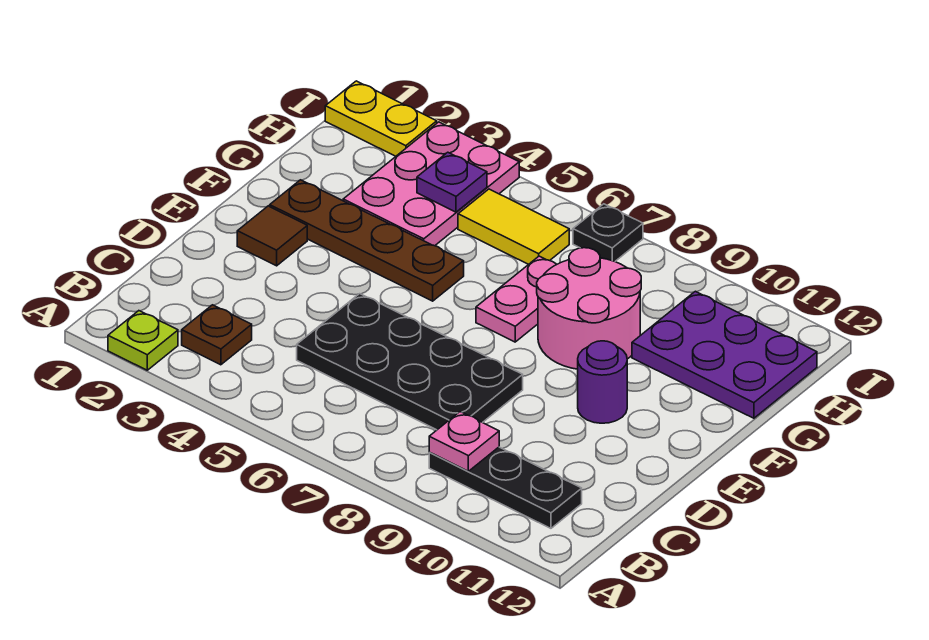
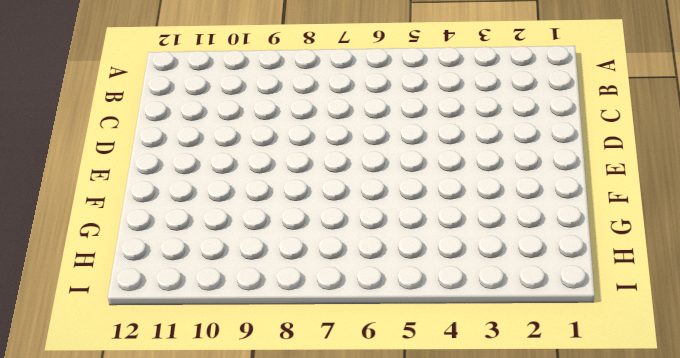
none -> lime plate A2 level 1
none -> brown plate B3 level 1
none -> black plate B9:B11 level 1

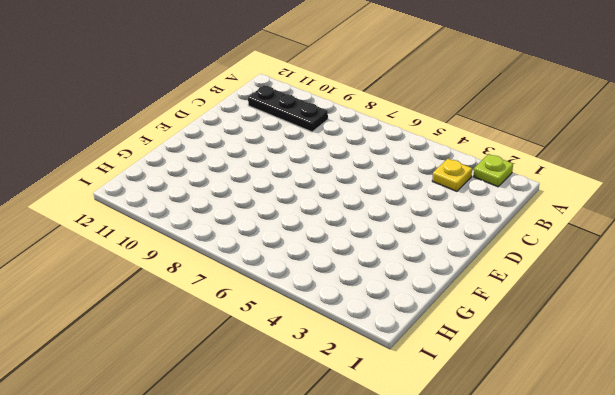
yellow plate B3 level 1 -> brown plate B3 level 1
none -> black plate C5:D8 level 1
none -> brown tile E2 level 1
none -> purple round brick E10 level 1

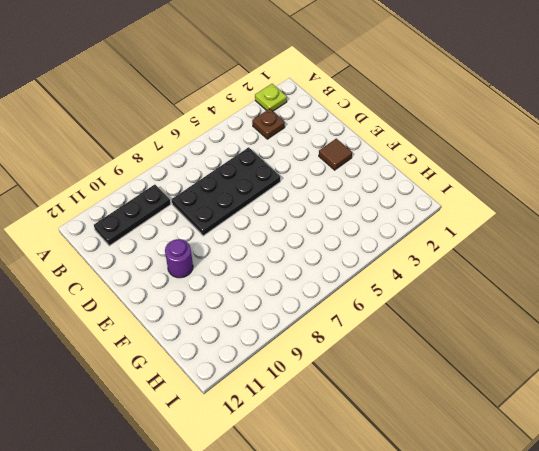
none -> brown plate F2:F5 level 1
none -> pink plate F7:G7 level 1
none -> pink round brick F8:G9 level 1

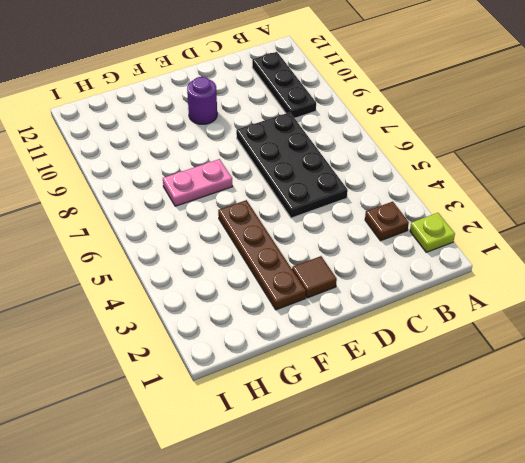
none -> pink round brick F8:G9 level 1
none -> pink plate G3:I4 level 1
none -> purple plate G10:H12 level 1

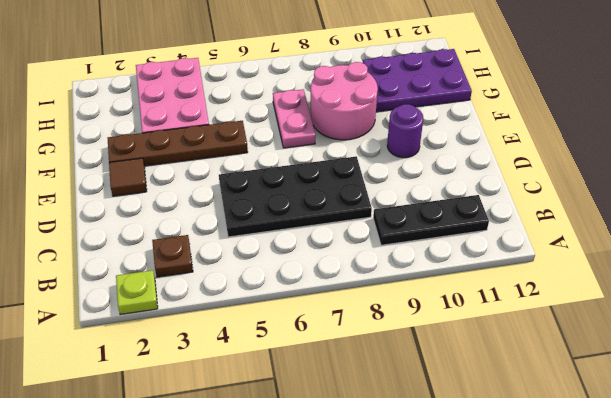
none -> yellow tile H5:H6 level 1
none -> yellow plate I1:I2 level 1
none -> black plate I7 level 1

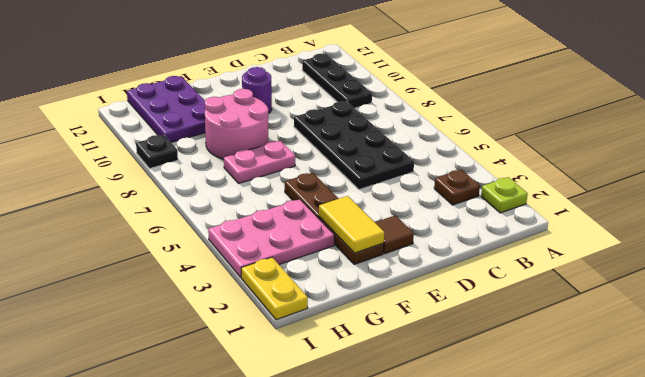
yellow tile F2:F3 level 2 -> yellow tile H5:H6 level 1
black plate I9 level 1 -> black plate I7 level 1
none -> pink plate B9 level 2
none -> purple plate H4 level 2

